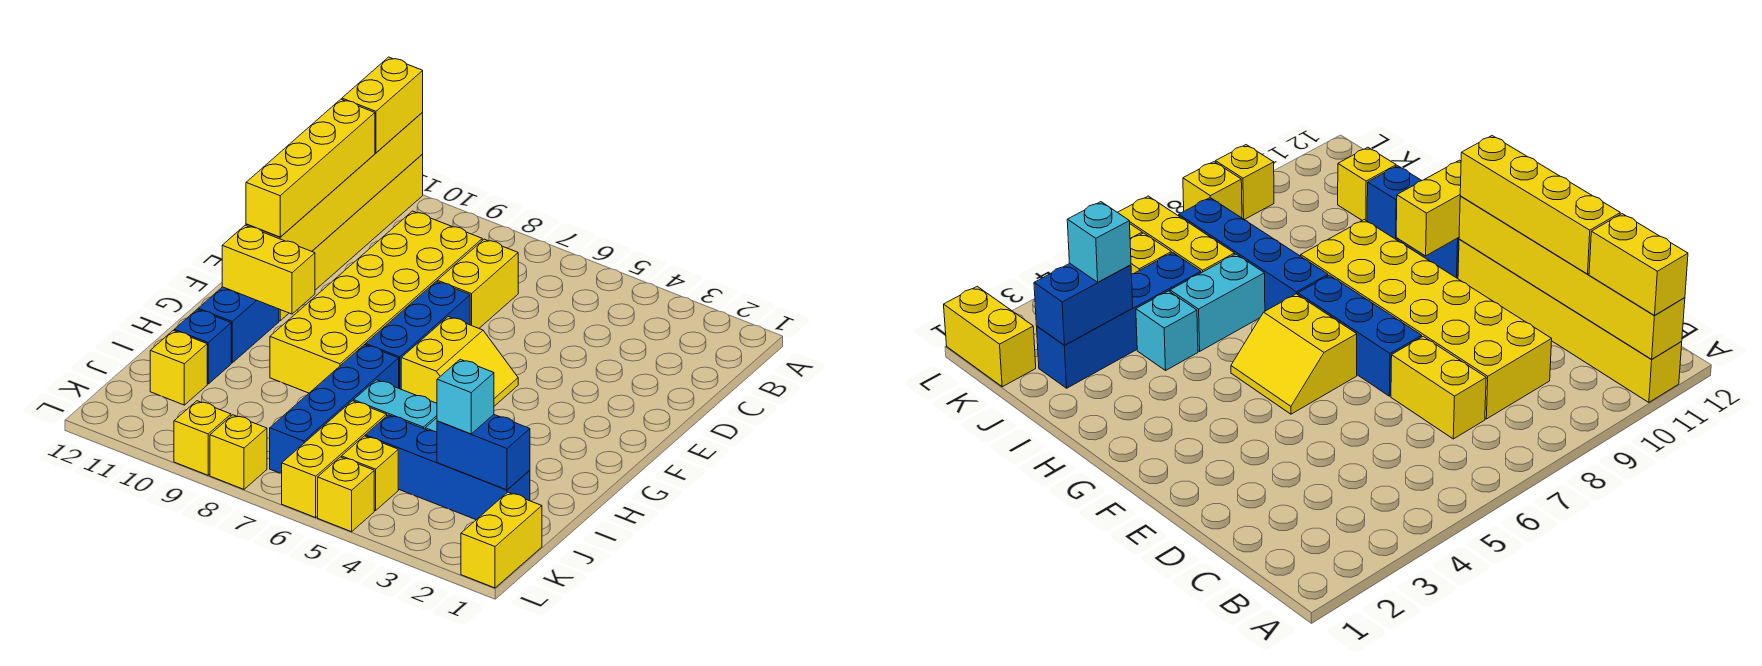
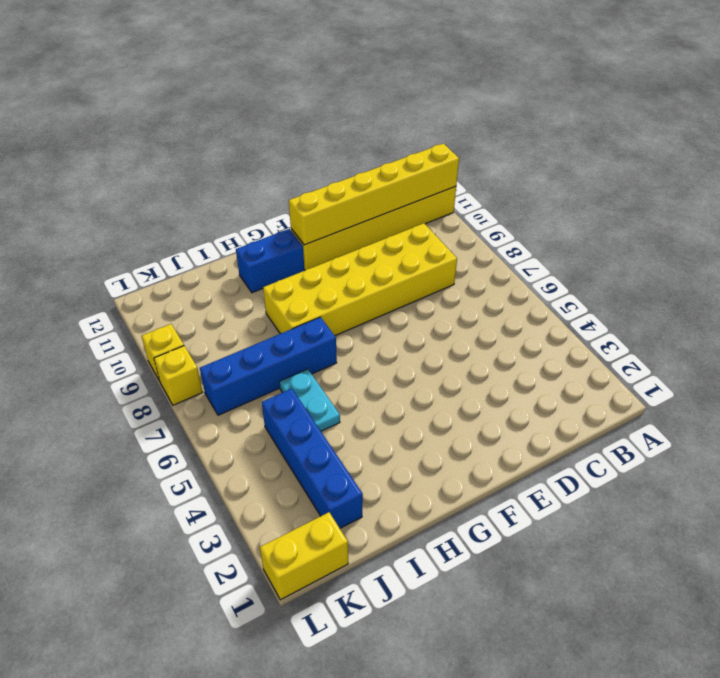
cyan plate I5:I6 level 1 -> cyan brick I5:I6 level 1
none -> yellow brick C7:D7 level 1
none -> blue brick E7:G7 level 1
none -> yellow slope F5:G6 level 1 top 6

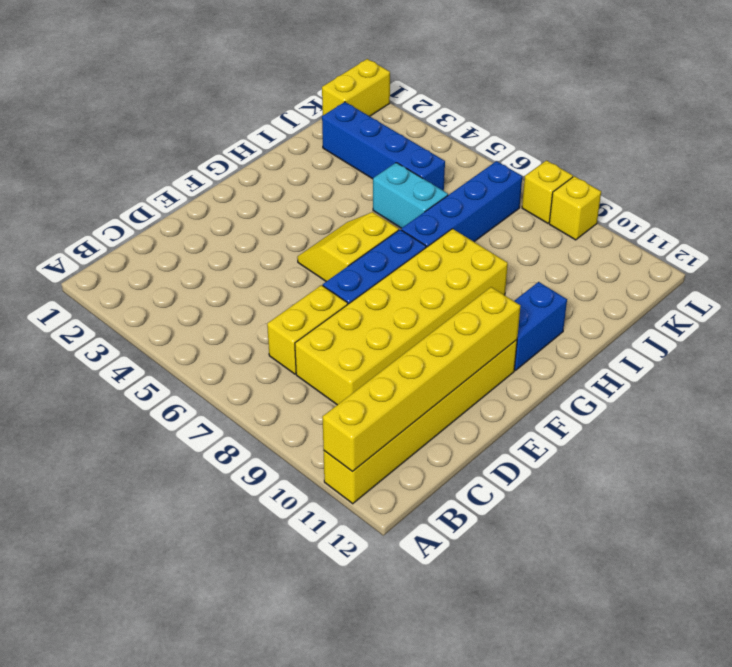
none -> cyan brick I4 level 1
none -> blue brick I11 level 1
none -> yellow brick J6:L6 level 1

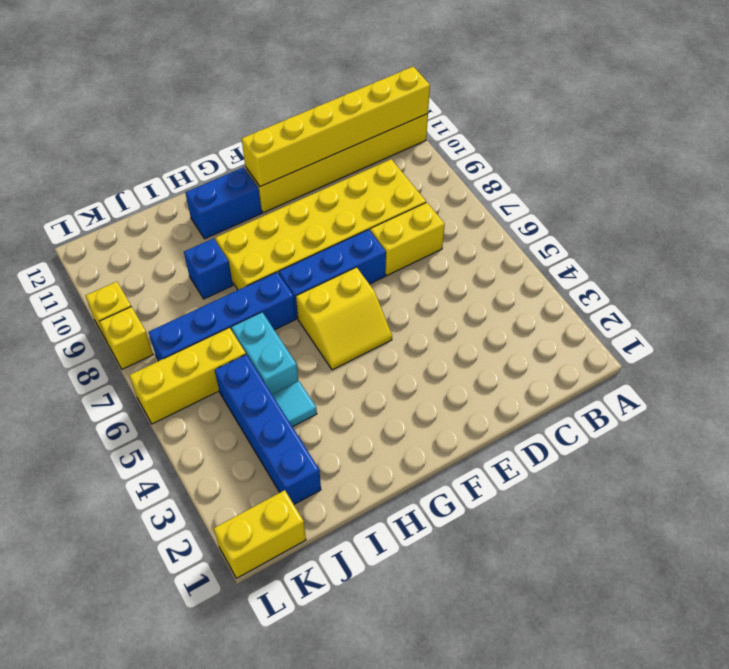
cyan tile I4 level 1 -> cyan brick I4 level 1
blue brick I9 level 1 -> blue brick I11 level 1
none -> yellow brick J11 level 1
none -> yellow brick K5 level 1
none -> yellow brick L5 level 1

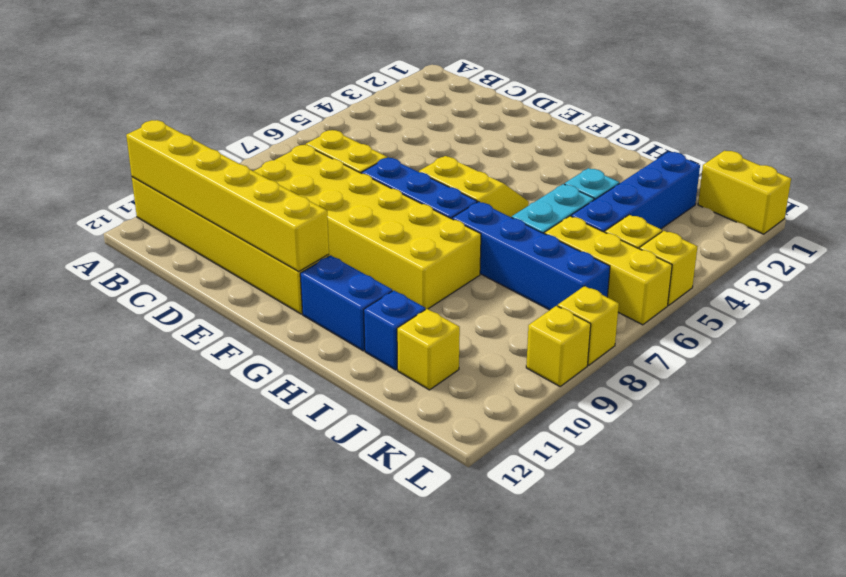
none -> yellow brick G10:G11 level 2
none -> blue brick J2:J3 level 2
none -> yellow brick A11:B11 level 3

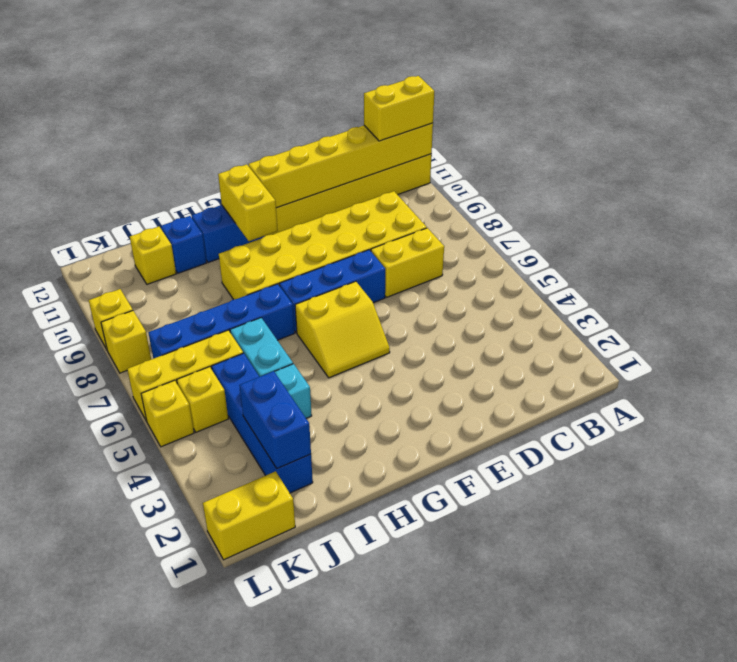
none -> yellow brick C11:F11 level 3
none -> cyan brick J3 level 3

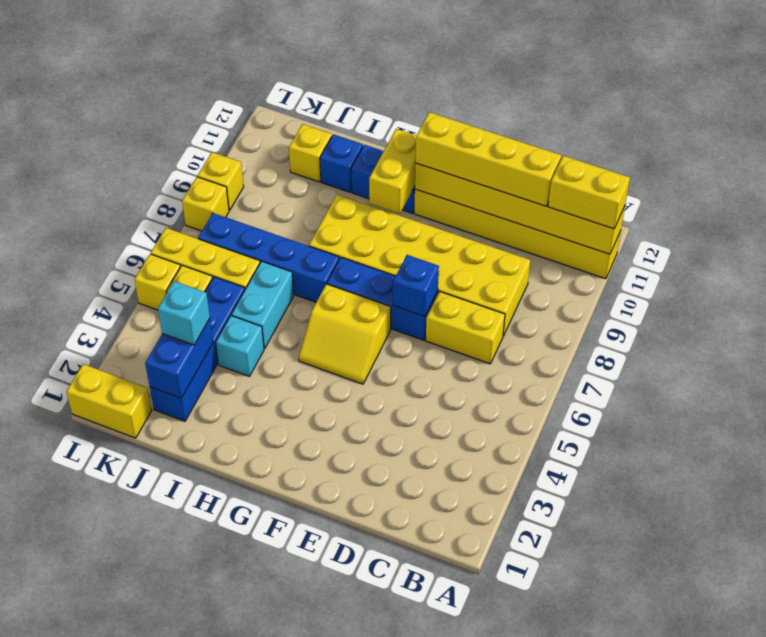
blue brick E7 level 2 -> none

